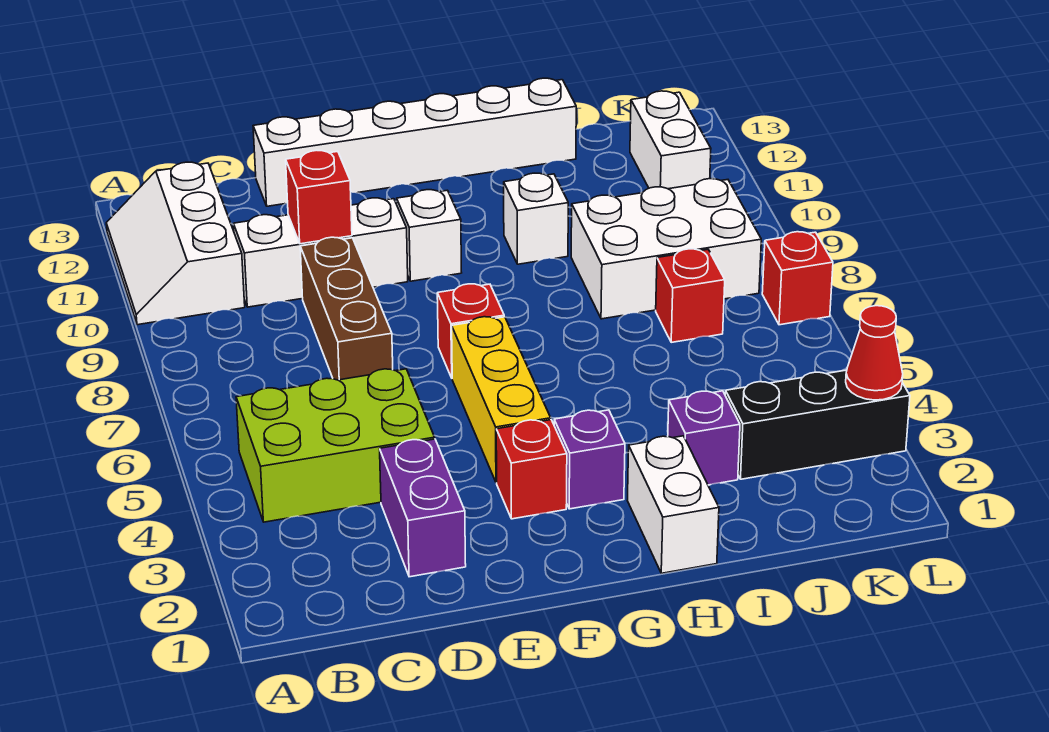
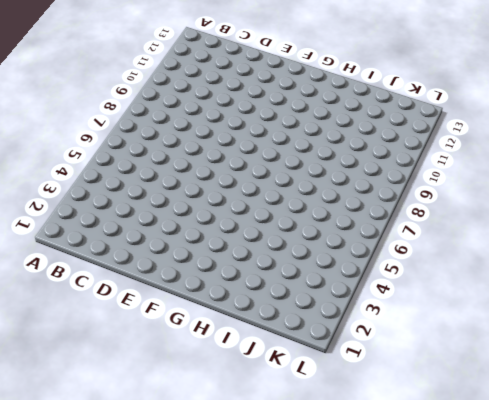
none -> white slope A10:B12 level 1 top B
none -> lime brick B4:D5 level 1
none -> white brick C10:E10 level 1

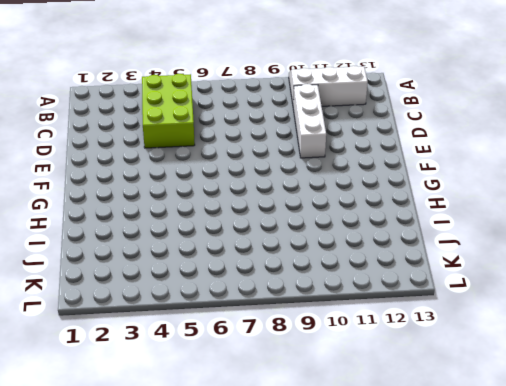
none -> purple brick D2:D3 level 1
none -> brown brick D7:D9 level 1
none -> white brick D13:I13 level 1

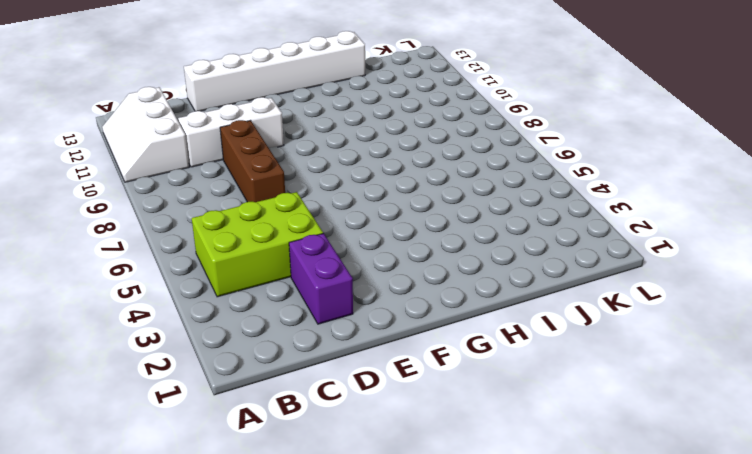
none -> red brick F3 level 1
none -> yellow brick F4:F6 level 1
none -> red brick F7 level 1

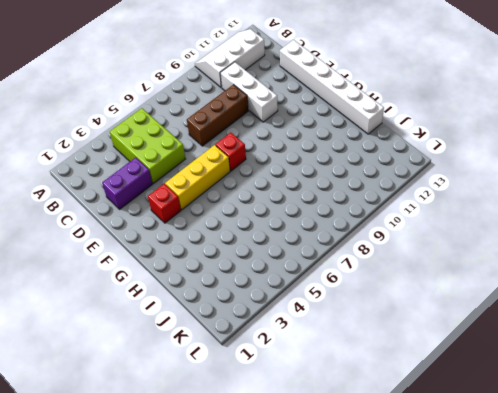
none -> white brick F10 level 1
none -> purple brick G3 level 1
none -> white brick H1:H2 level 1

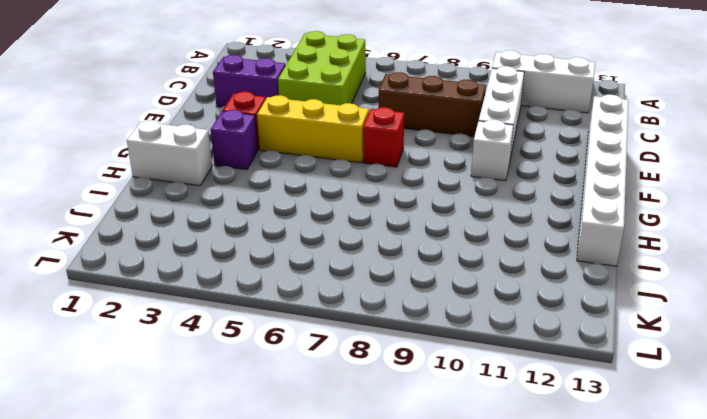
none -> white brick H10 level 1
none -> purple brick I3 level 1
none -> white brick I8:K9 level 1

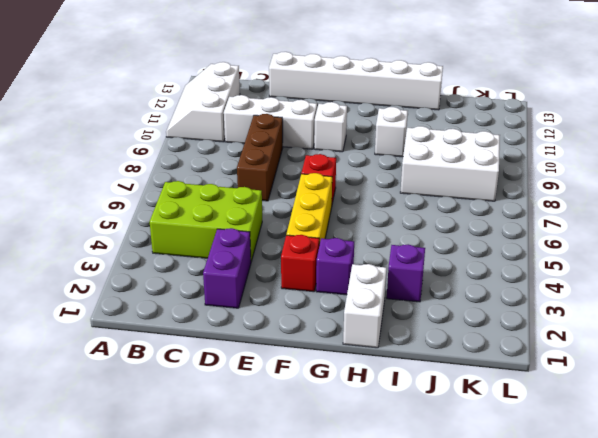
none -> black brick J3:L3 level 1
none -> red brick J7 level 1
none -> white brick K11:K12 level 1

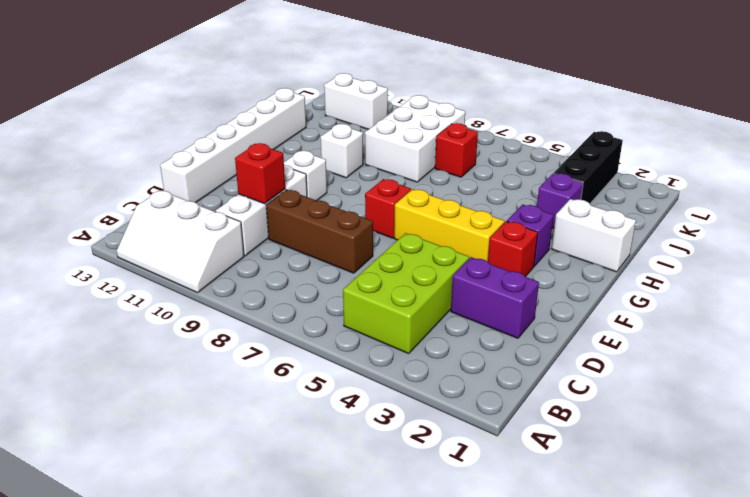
none -> red brick L7 level 1
none -> red cone L3 level 2

